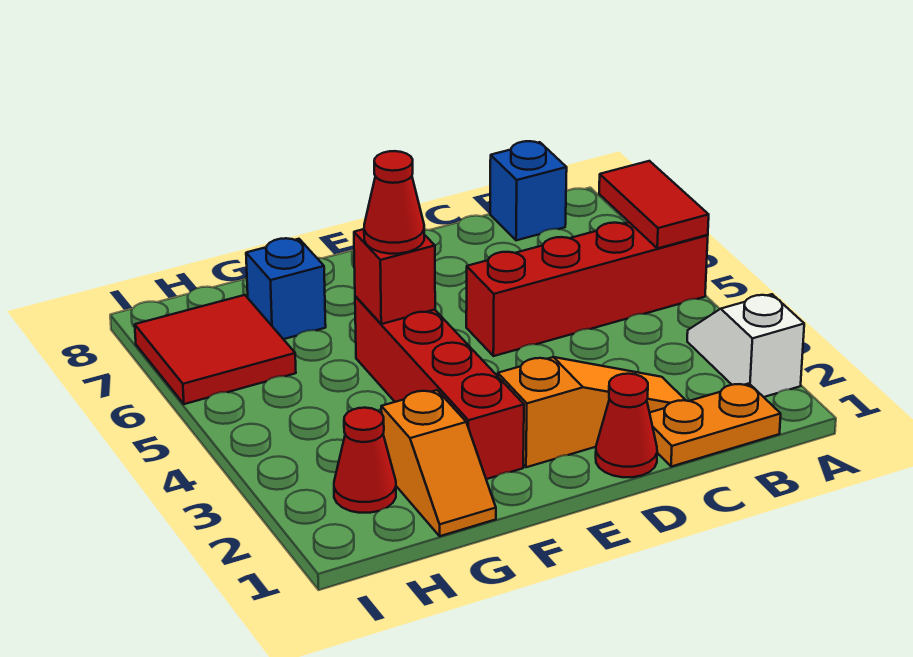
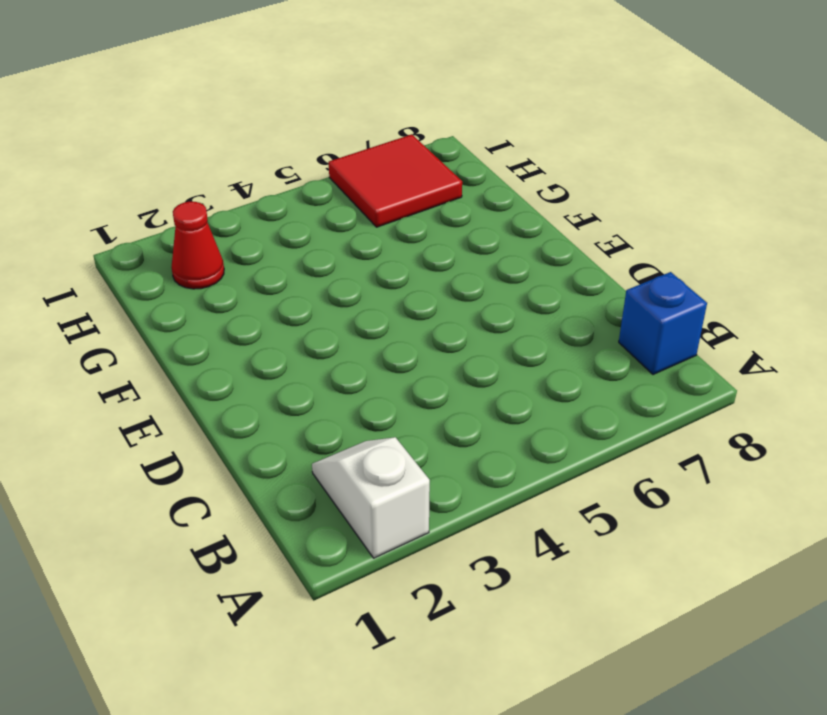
white slope A2:B2 level 1 top A -> white slope A2:A3 level 1 top 2
none -> red brick A5:D5 level 1
none -> orange plate B1:C1 level 1
none -> orange slope C2:E2 level 1 top E

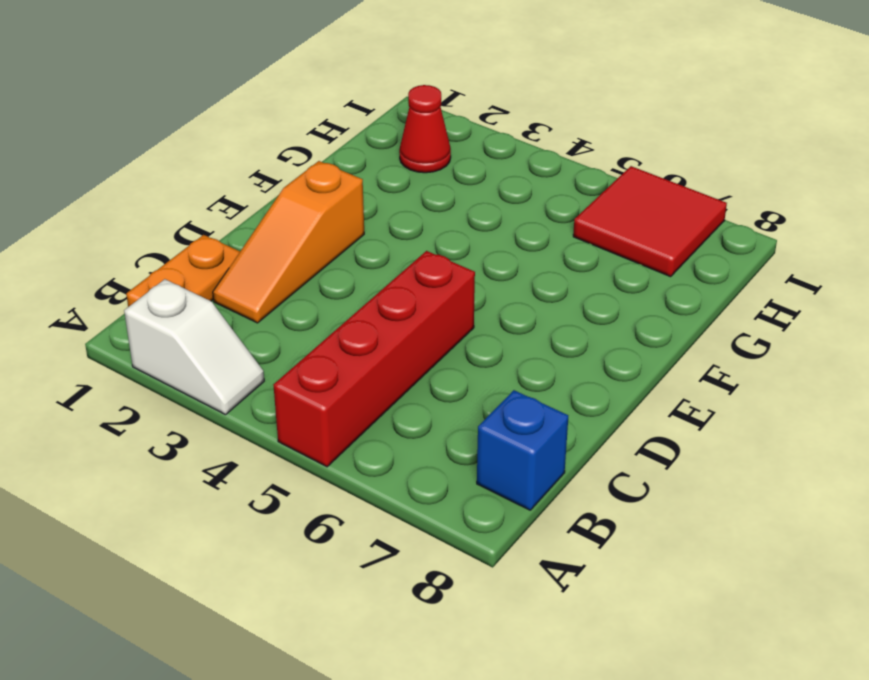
none -> red cone D1 level 1
none -> red brick F2:F5 level 1
none -> orange slope G1:G2 level 1 top 2

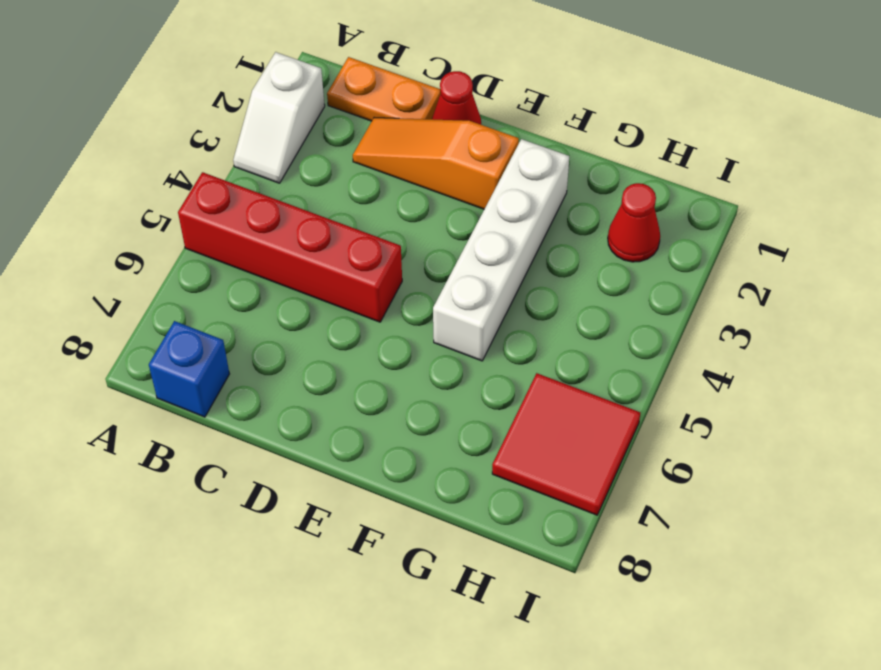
white brick F2:F5 level 1 -> red brick F2:F5 level 1
none -> orange slope G1:G2 level 1 top 2
none -> blue brick G7 level 1
none -> red tile A5:A6 level 2

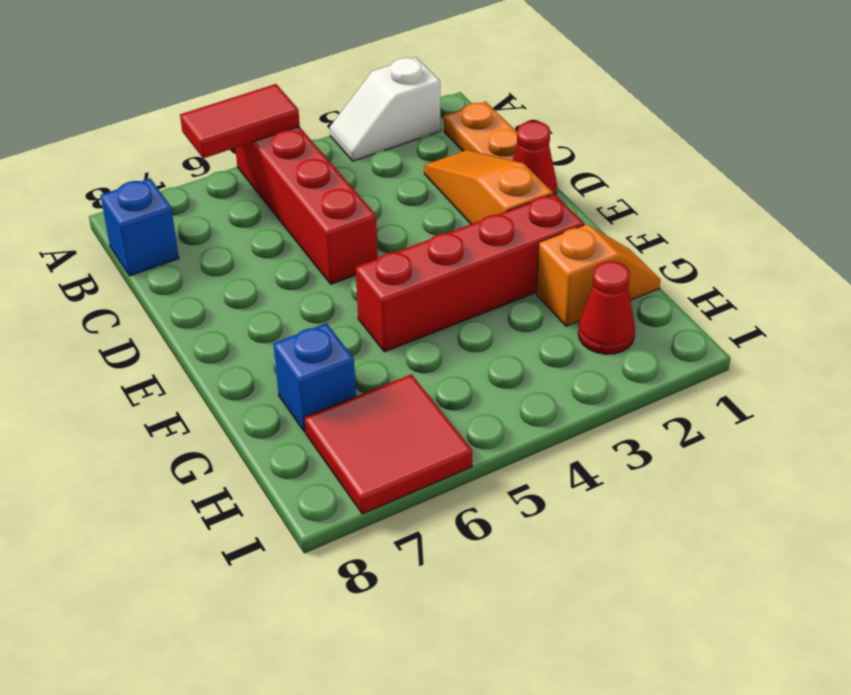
none -> red brick F5 level 2
none -> red cone F5 level 3

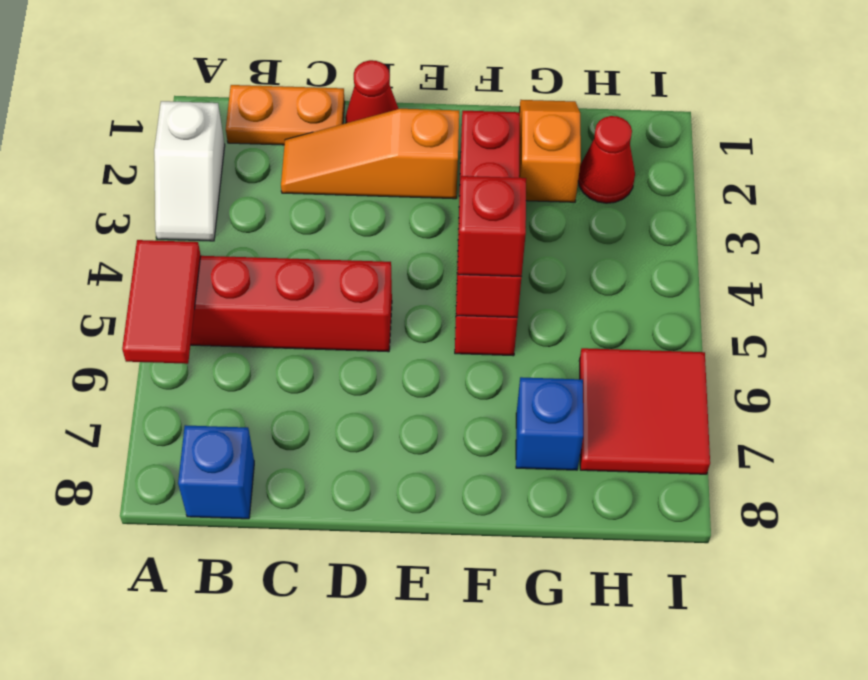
red brick F5 level 3 -> red cone F5 level 3

